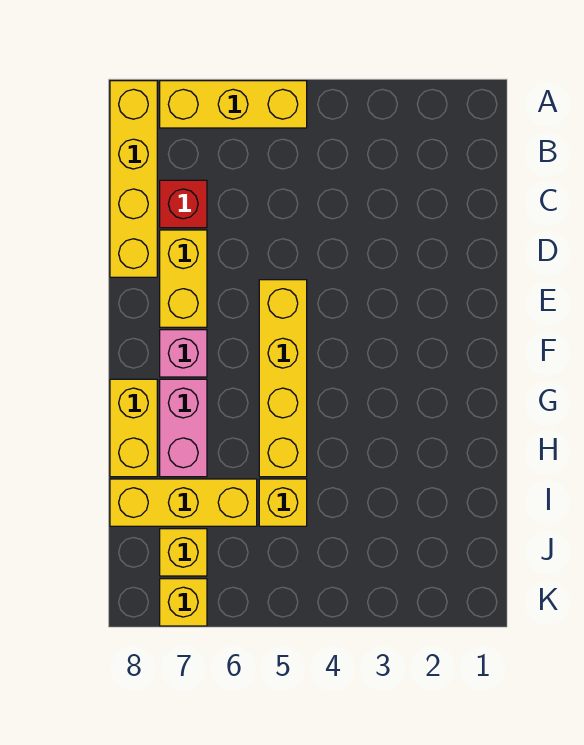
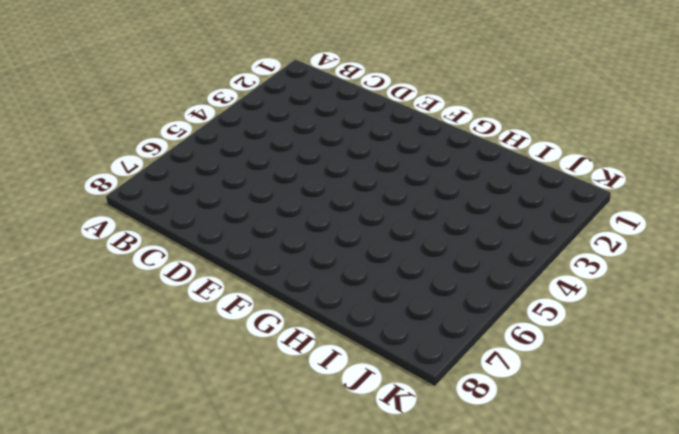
none -> yellow brick A5:A7 level 1
none -> yellow brick A8:D8 level 1
none -> red brick C7 level 1

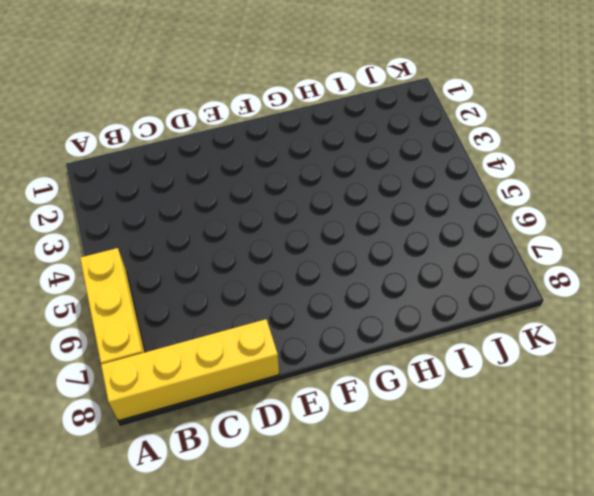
none -> red brick C7 level 1
none -> yellow brick D7:E7 level 1
none -> yellow brick E5:H5 level 1

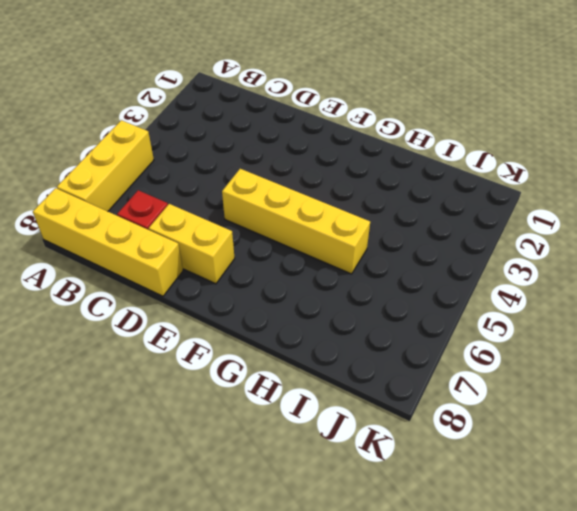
none -> pink brick F7 level 1
none -> pink brick G7:H7 level 1
none -> yellow brick G8:H8 level 1

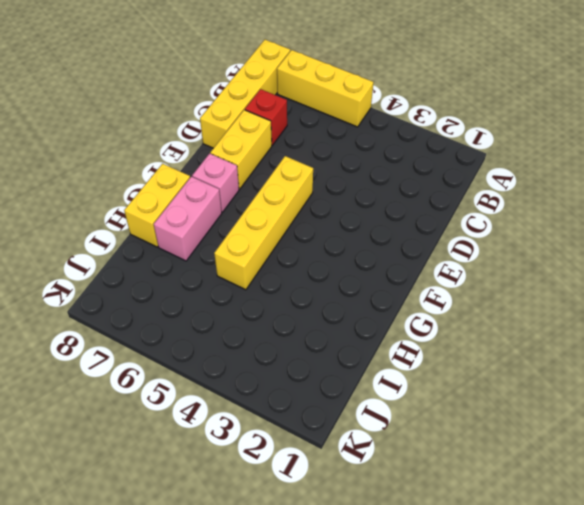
none -> yellow brick I5 level 1
none -> yellow brick I6:I8 level 1
none -> yellow brick J7 level 1

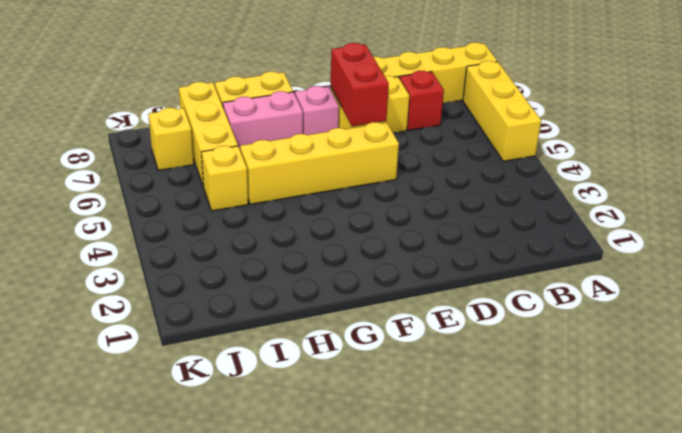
red brick E6:E7 level 2 -> none
none -> yellow brick K7 level 1

